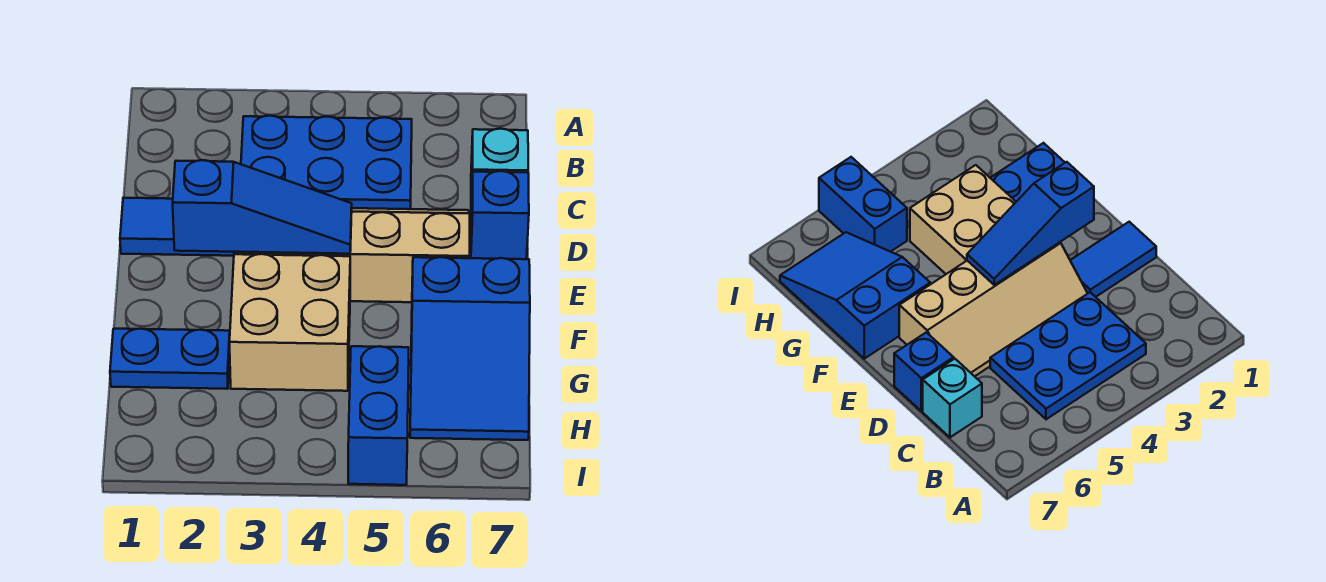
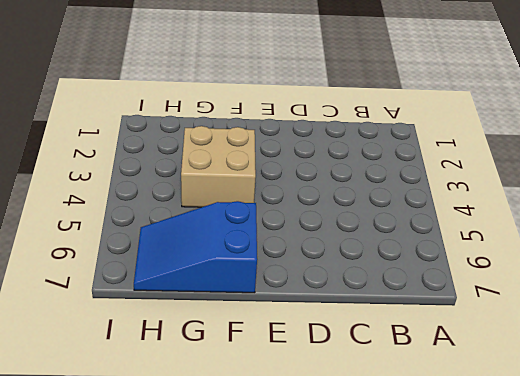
none -> blue plate B3:C5 level 1
none -> cyan brick C7 level 1

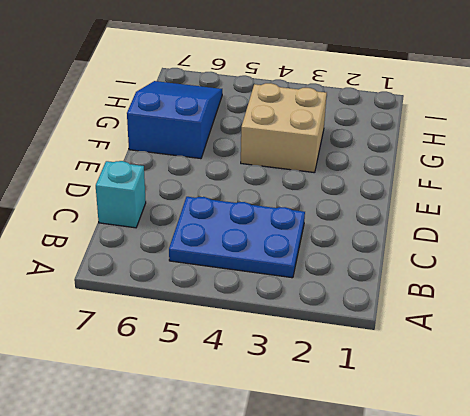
none -> blue tile D1:D2 level 1
none -> tan slope D3:E6 level 1 top E

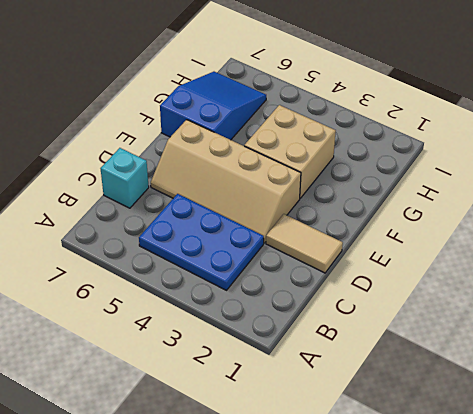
tan tile D1:D2 level 1 -> blue tile D1:D2 level 1
none -> blue brick D7 level 1
none -> blue plate G1:G2 level 1

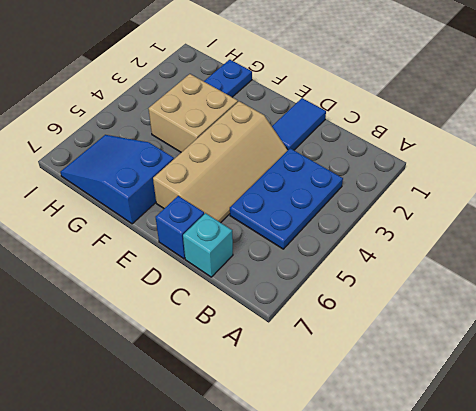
none -> blue brick H5:I5 level 1
none -> blue slope E2:E4 level 2 top 2

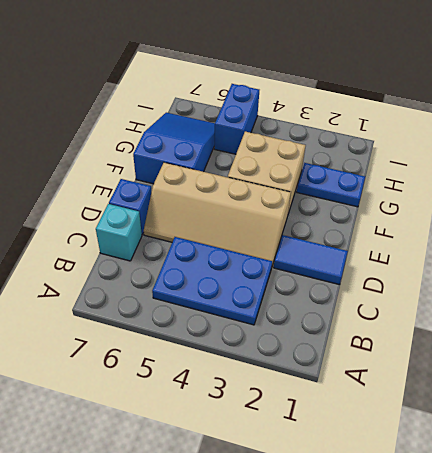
none -> blue slope E2:E4 level 2 top 2

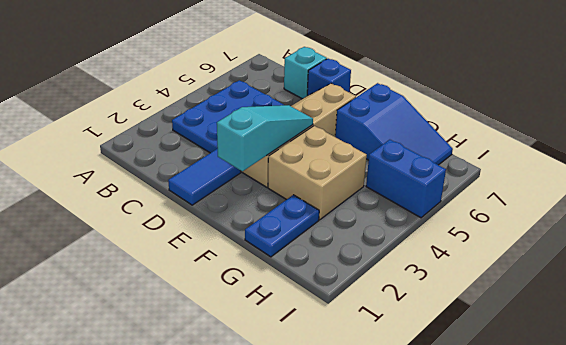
cyan slope E2:E4 level 2 top 2 -> blue slope E2:E4 level 2 top 2

